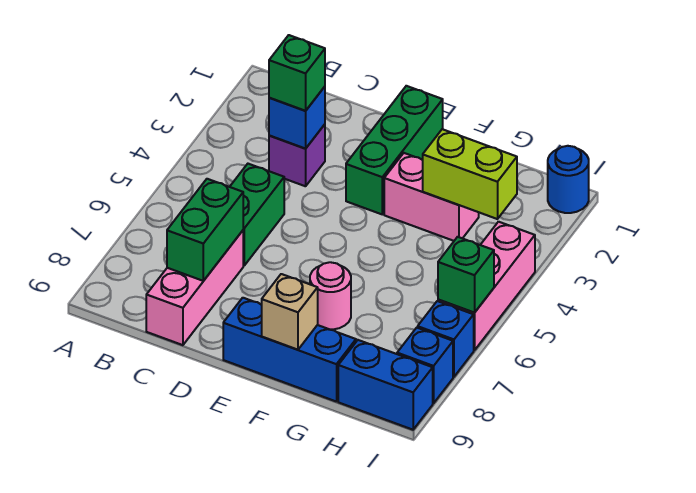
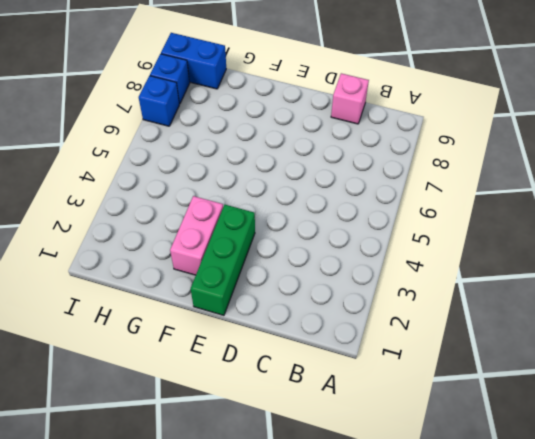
pink brick C9 level 1 -> pink brick C7:C9 level 1
pink brick F2:F3 level 1 -> pink brick F3:G3 level 1
none -> purple brick C3 level 1
none -> green brick C5:C6 level 1
none -> blue brick E9:G9 level 1

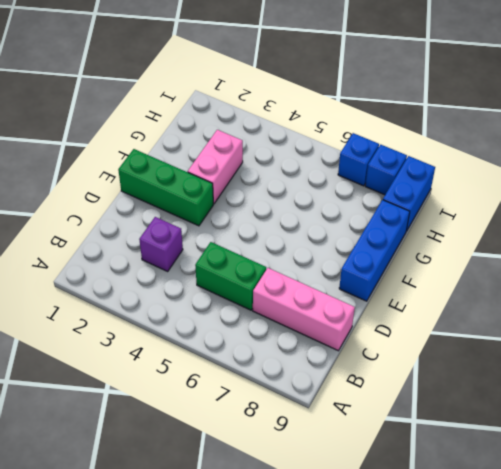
none -> pink round brick F7 level 1
none -> blue round brick I1 level 1
none -> pink brick I4:I6 level 1

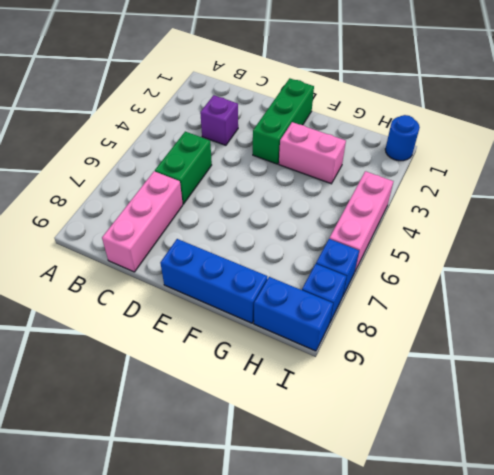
none -> pink round brick F7 level 1
none -> blue brick C3 level 2
none -> green brick C7:C8 level 2

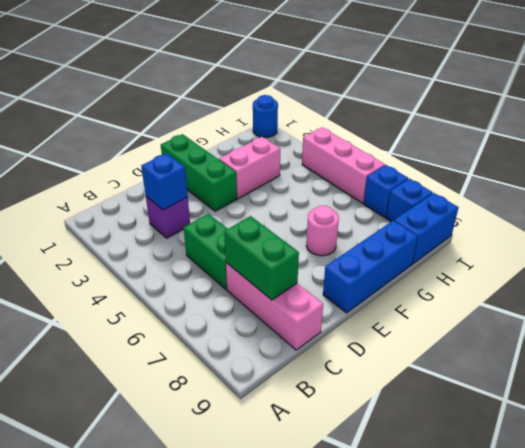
none -> tan brick F9 level 2
none -> lime brick G3:H3 level 2
none -> green brick I6 level 2

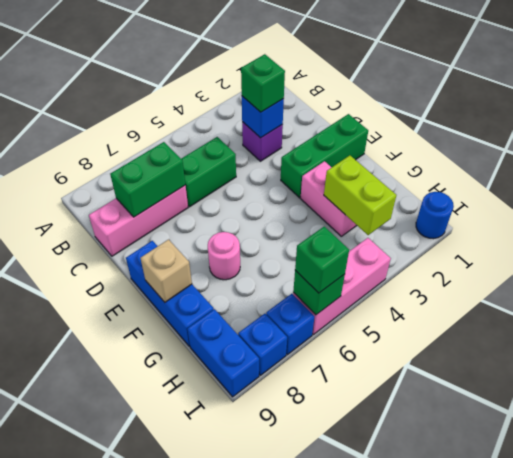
green brick I6 level 3 -> none

